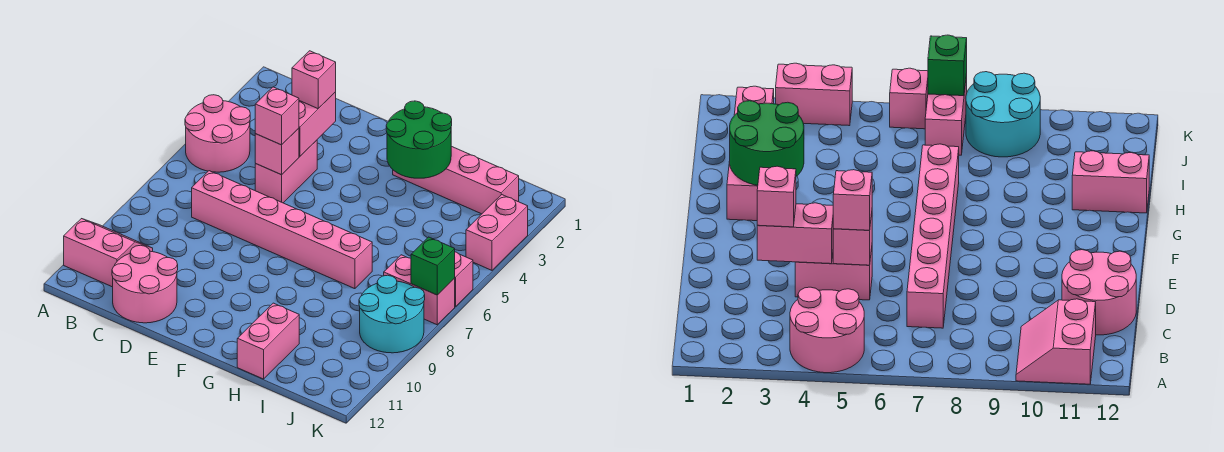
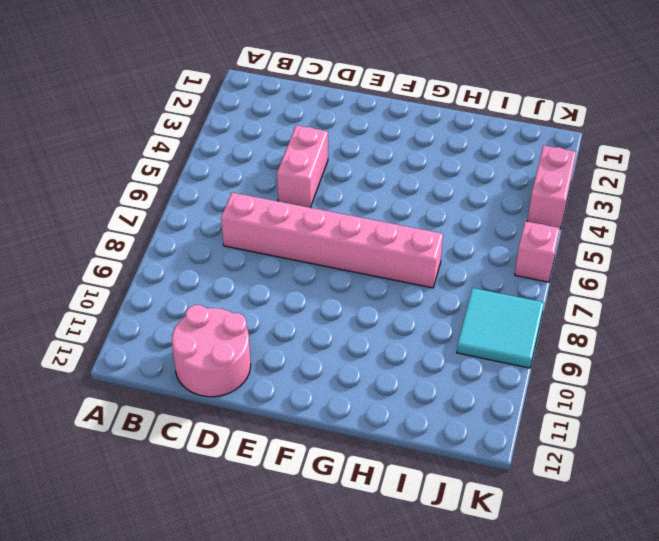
cyan tile J8:K9 level 1 -> cyan round brick J8:K9 level 1
none -> pink round brick A4:B5 level 1
none -> pink slope A10:B11 level 1 top 11
none -> pink brick G2:J2 level 1

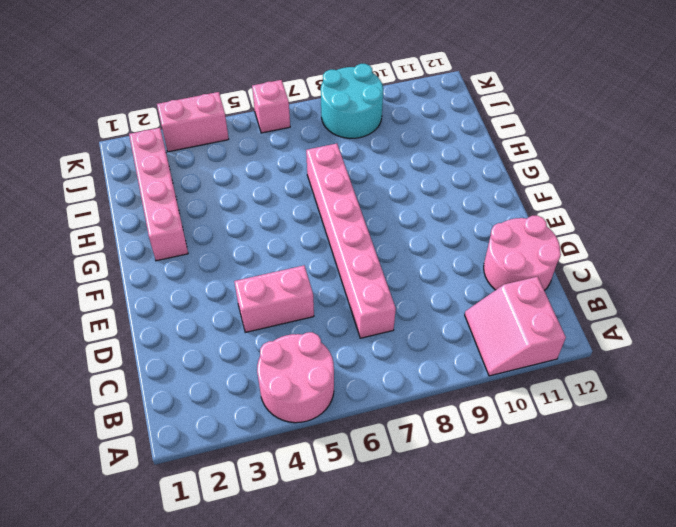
none -> pink brick H11:H12 level 1
none -> pink brick J7:K7 level 1
none -> pink brick D3:D4 level 2

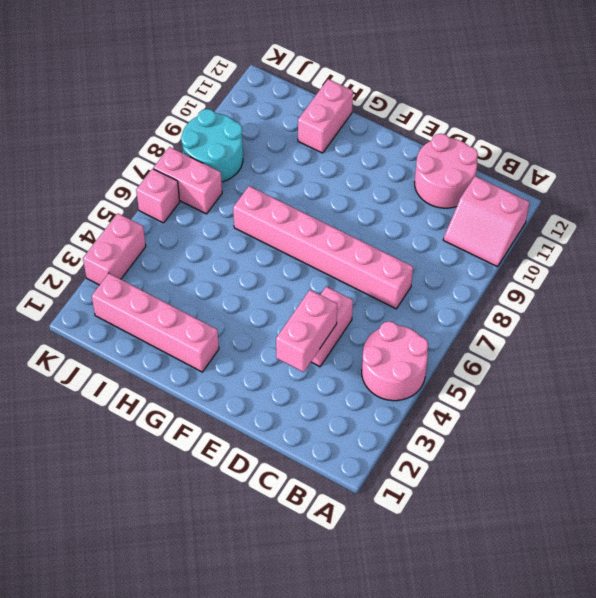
none -> pink brick D5 level 2
none -> green round brick G2:H3 level 2
none -> green brick K7 level 2

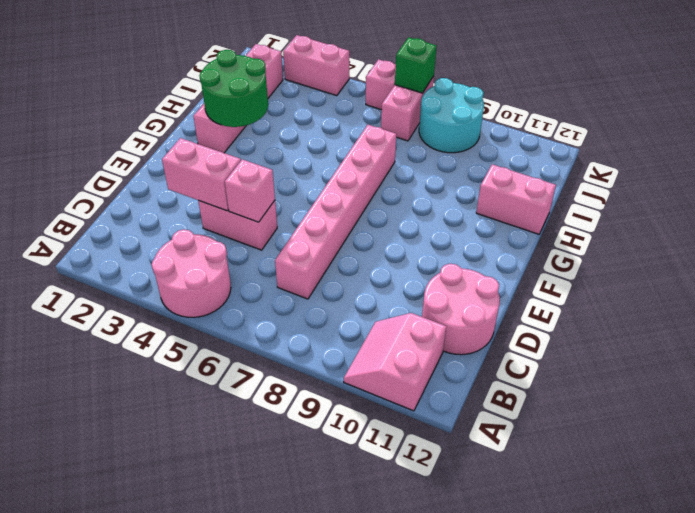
none -> pink brick D3 level 3
none -> pink brick D5 level 3

